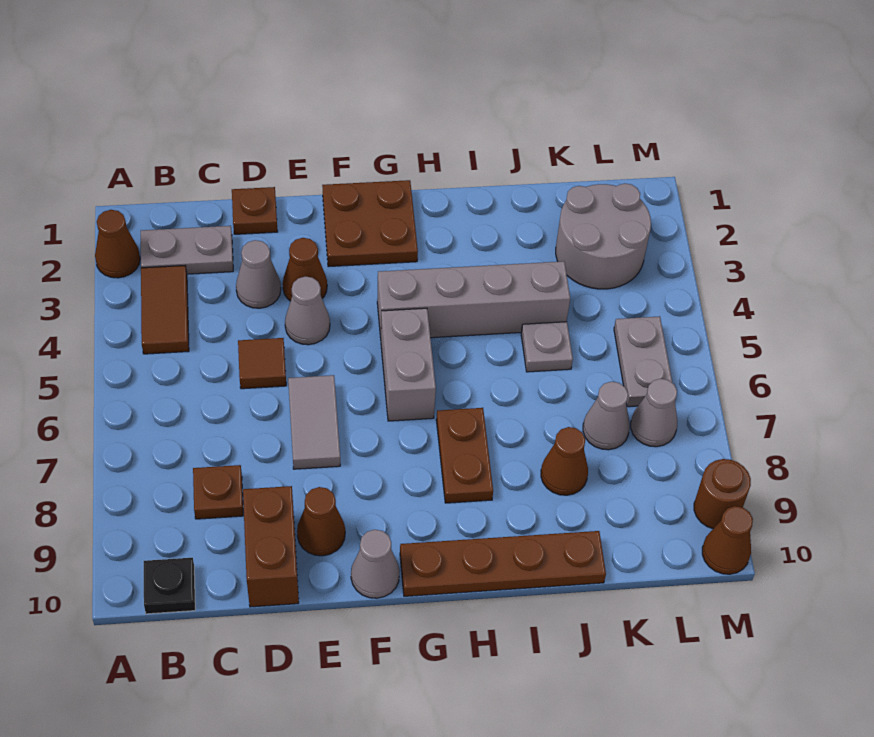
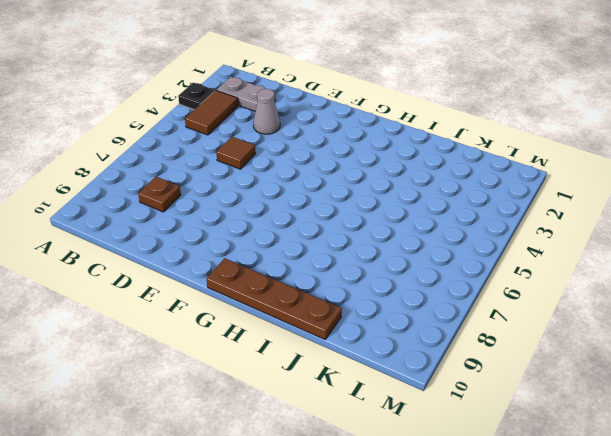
black plate A3 level 1 -> black plate B10 level 1
none -> brown cone A2 level 1
none -> brown plate D1 level 1
none -> brown brick D9:D10 level 1

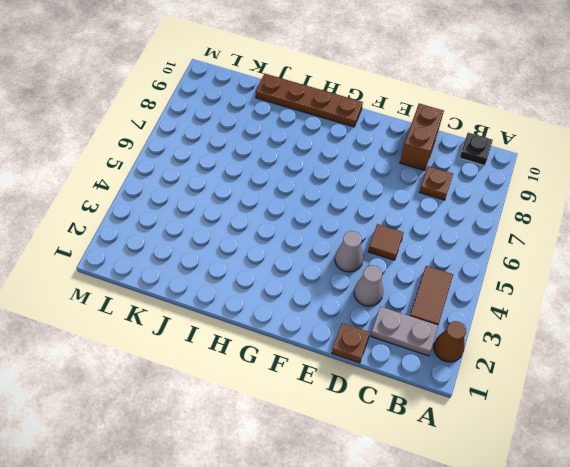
none -> brown cone E3 level 1
none -> grey tile E6:E7 level 1
none -> brown cone E9 level 1

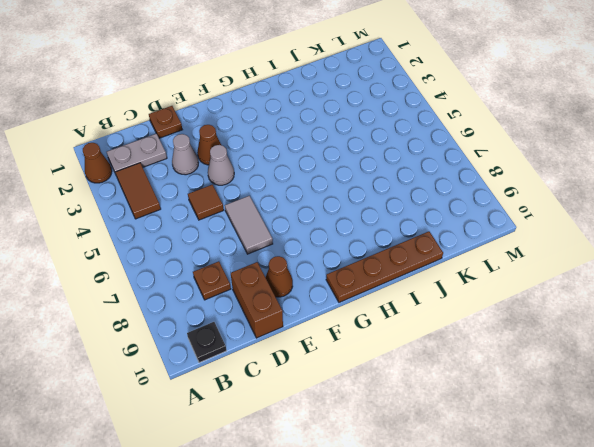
none -> brown plate F1:G2 level 1
none -> grey cone F10 level 1
none -> grey brick G4:J4 level 1

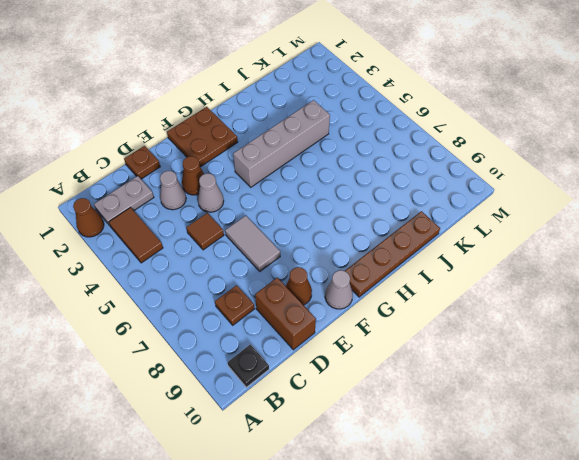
none -> grey brick G5:G6 level 1
none -> brown plate H7:H8 level 1
none -> grey plate J5 level 1

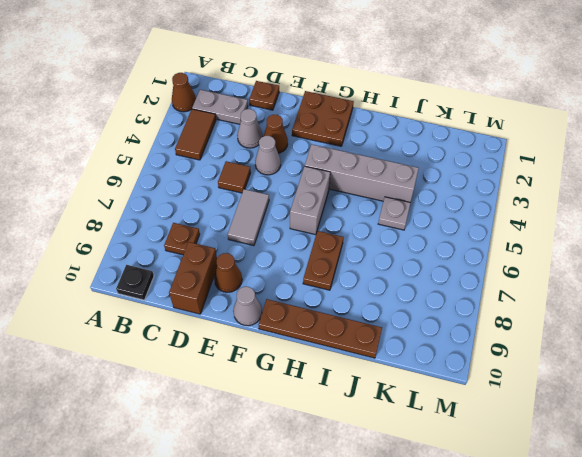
none -> brown cone J8 level 1
none -> grey round brick K2:L3 level 1
none -> grey cone K7 level 1

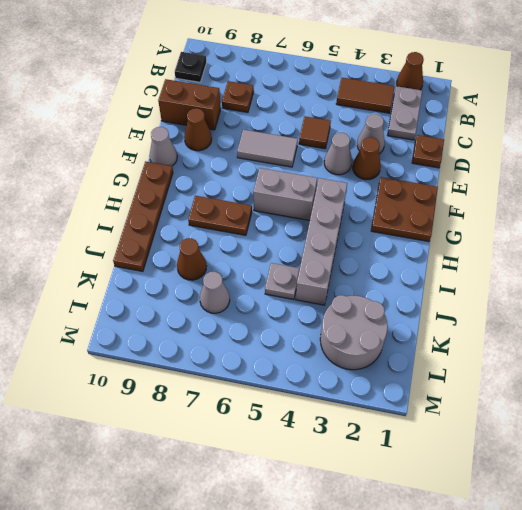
none -> grey plate L5:L6 level 1
none -> grey cone L7 level 1
none -> brown round brick M9 level 1

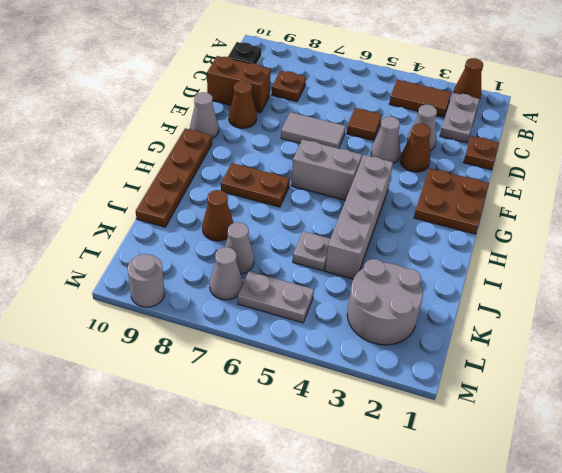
grey round brick M9 level 1 -> brown round brick M9 level 1
none -> brown cone M10 level 1

